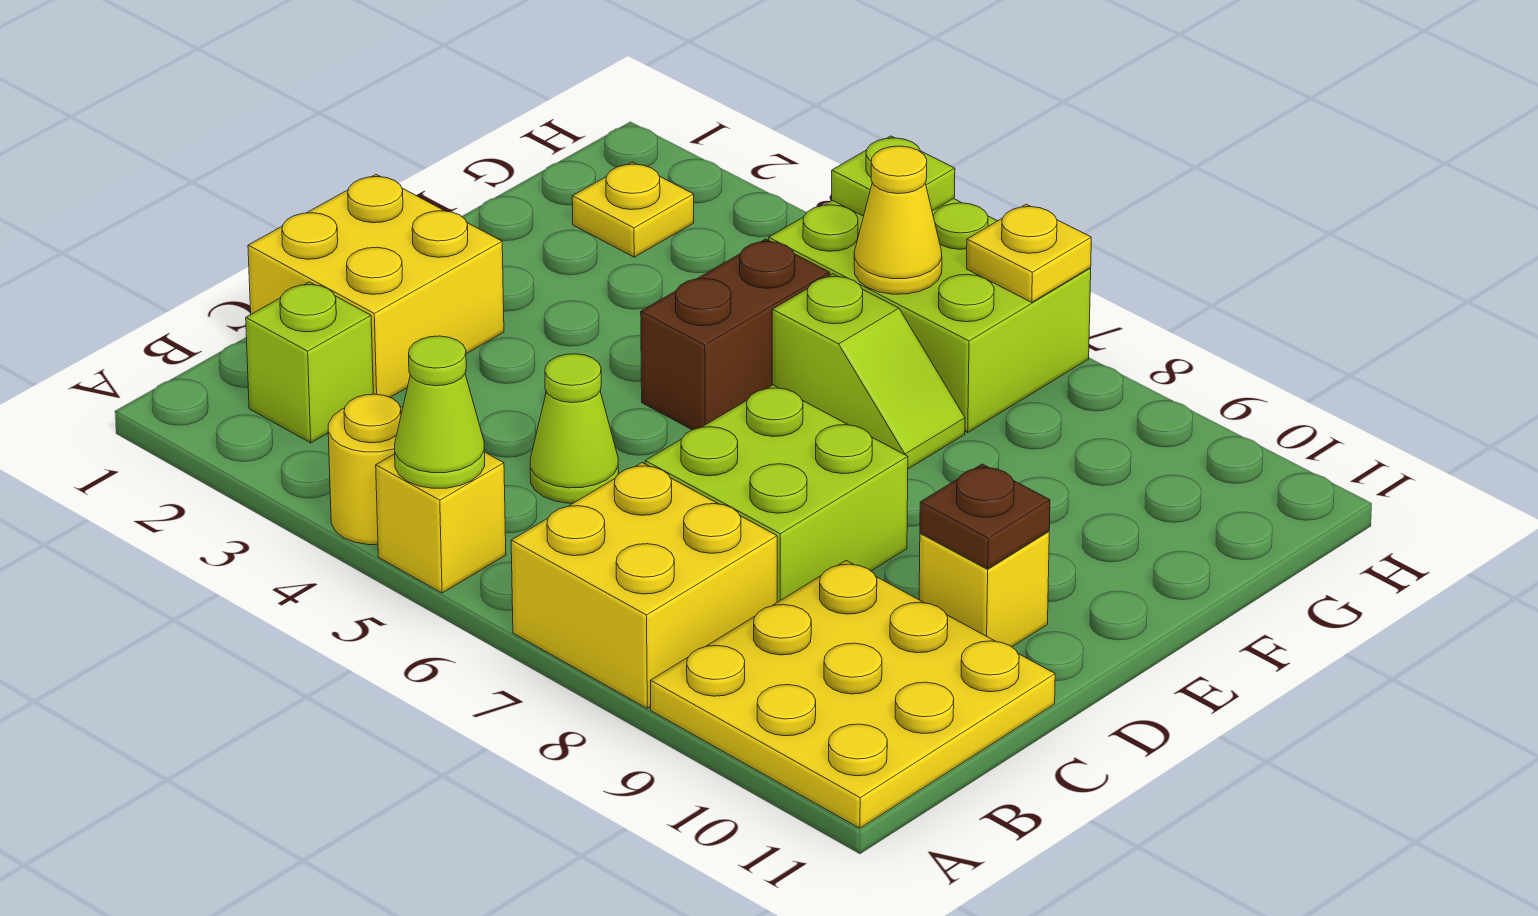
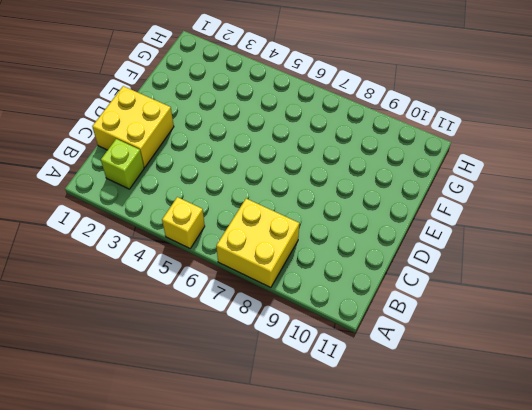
none -> yellow round brick A4 level 1
none -> yellow plate A9:C11 level 1
none -> lime cone C5 level 1

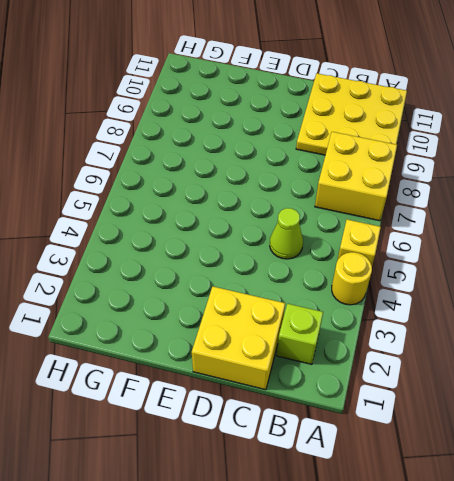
none -> lime brick C7:D8 level 1
none -> yellow brick D10 level 1
none -> brown brick E5:F5 level 1

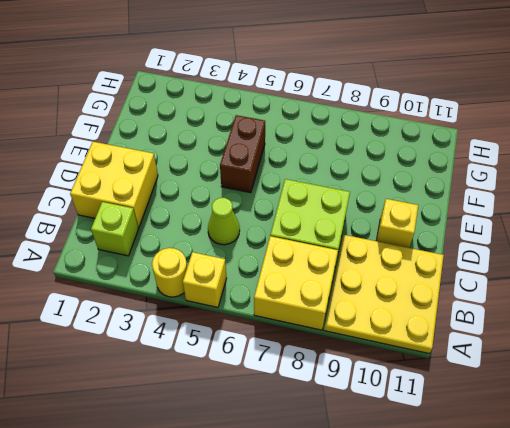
none -> lime slope F6:F7 level 1 top 6
none -> yellow plate G2 level 1
none -> lime brick G5:H7 level 1

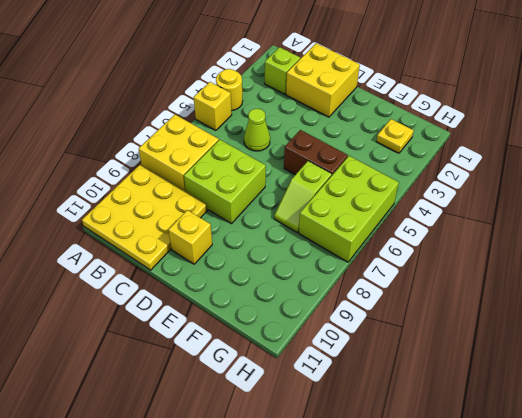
none -> lime cone A5 level 2
none -> brown plate D10 level 2
none -> yellow cone G6 level 2

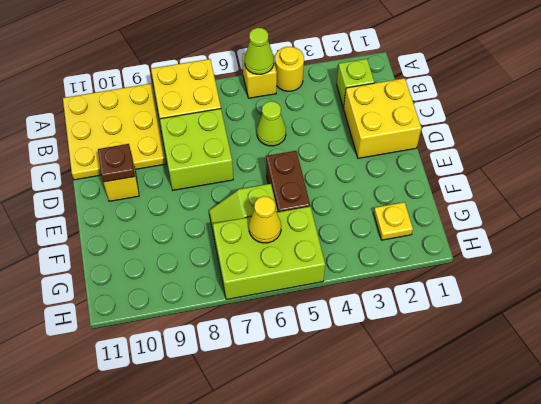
none -> lime plate H5 level 2
none -> yellow plate H7 level 2

